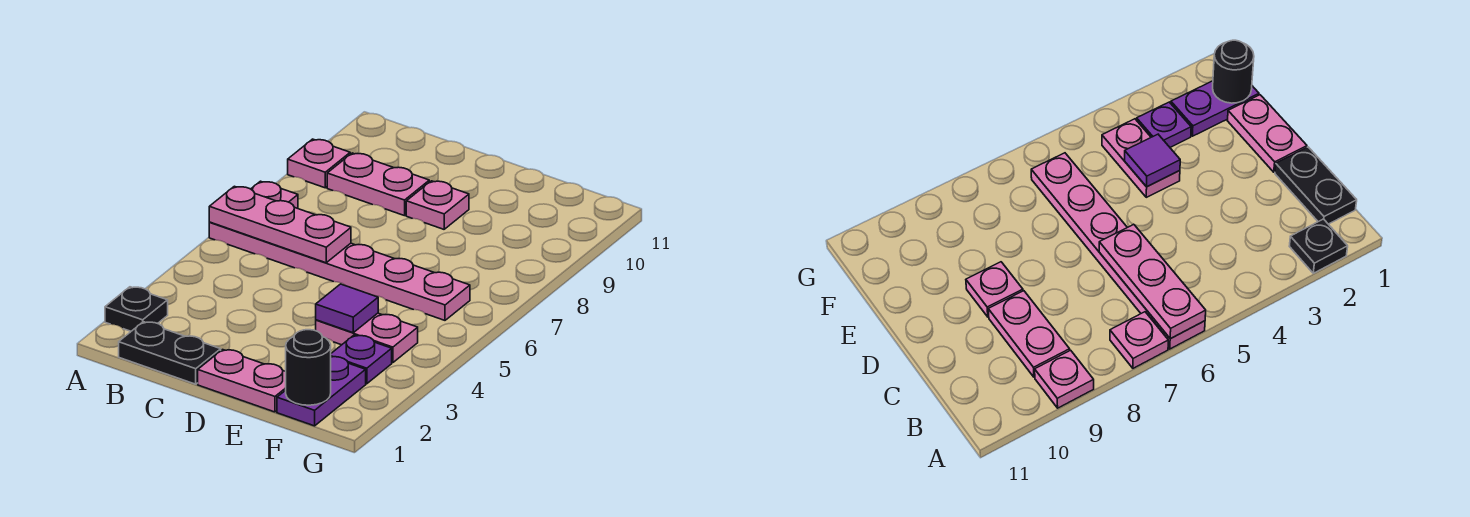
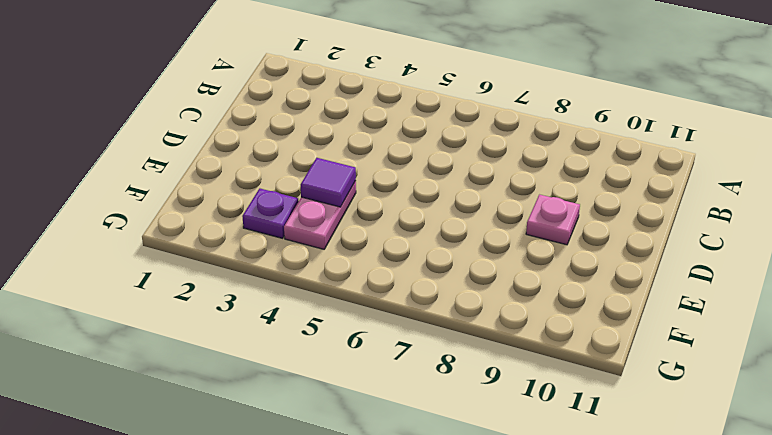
none -> black plate A2 level 1
none -> pink plate A6:F6 level 1
none -> pink plate A7 level 1

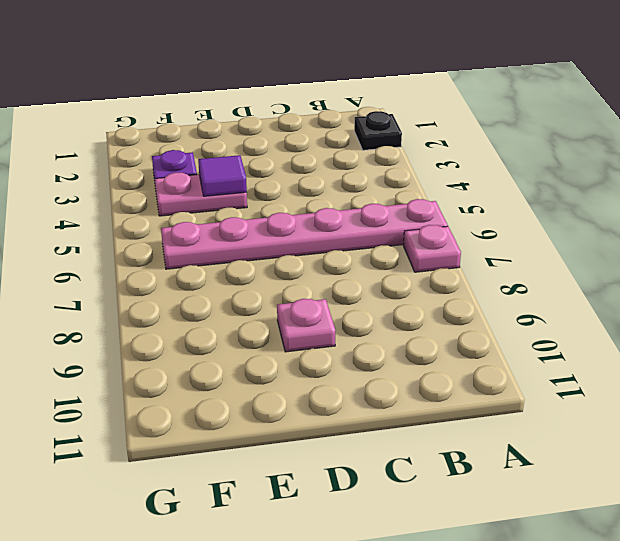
none -> pink plate A9 level 1
none -> black plate B1:C1 level 1
none -> pink plate B9:C9 level 1

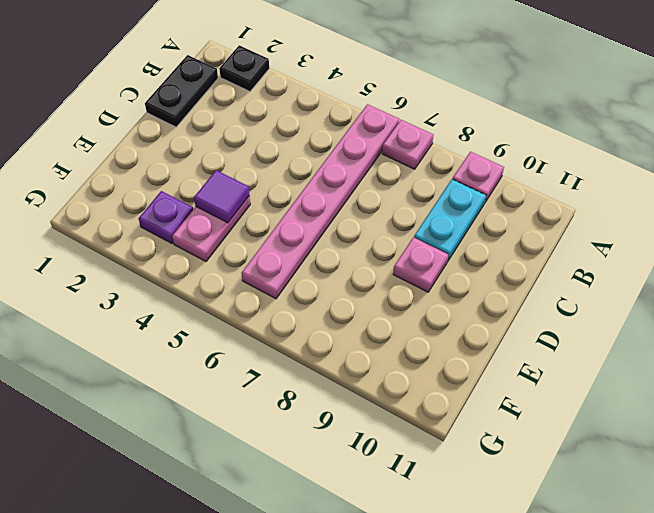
cyan plate B9:C9 level 1 -> pink plate B9:C9 level 1
none -> pink plate D1:E1 level 1
none -> purple plate F1:F2 level 1
none -> pink plate A6:C6 level 2

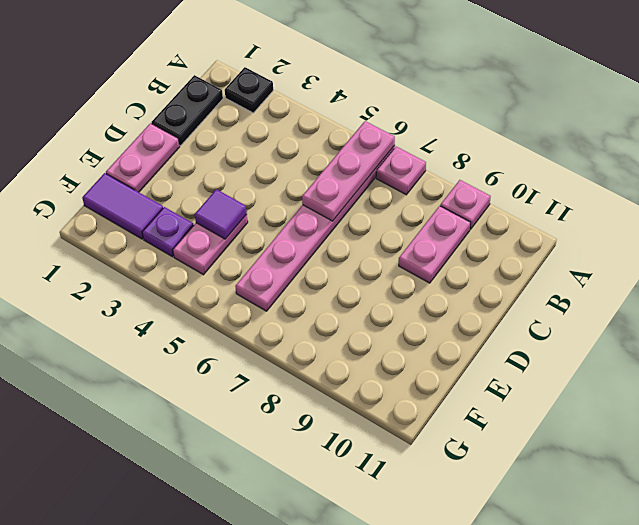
purple tile F1:F2 level 1 -> purple plate F1:F2 level 1
none -> pink plate D9 level 1
none -> black round brick F1 level 2

